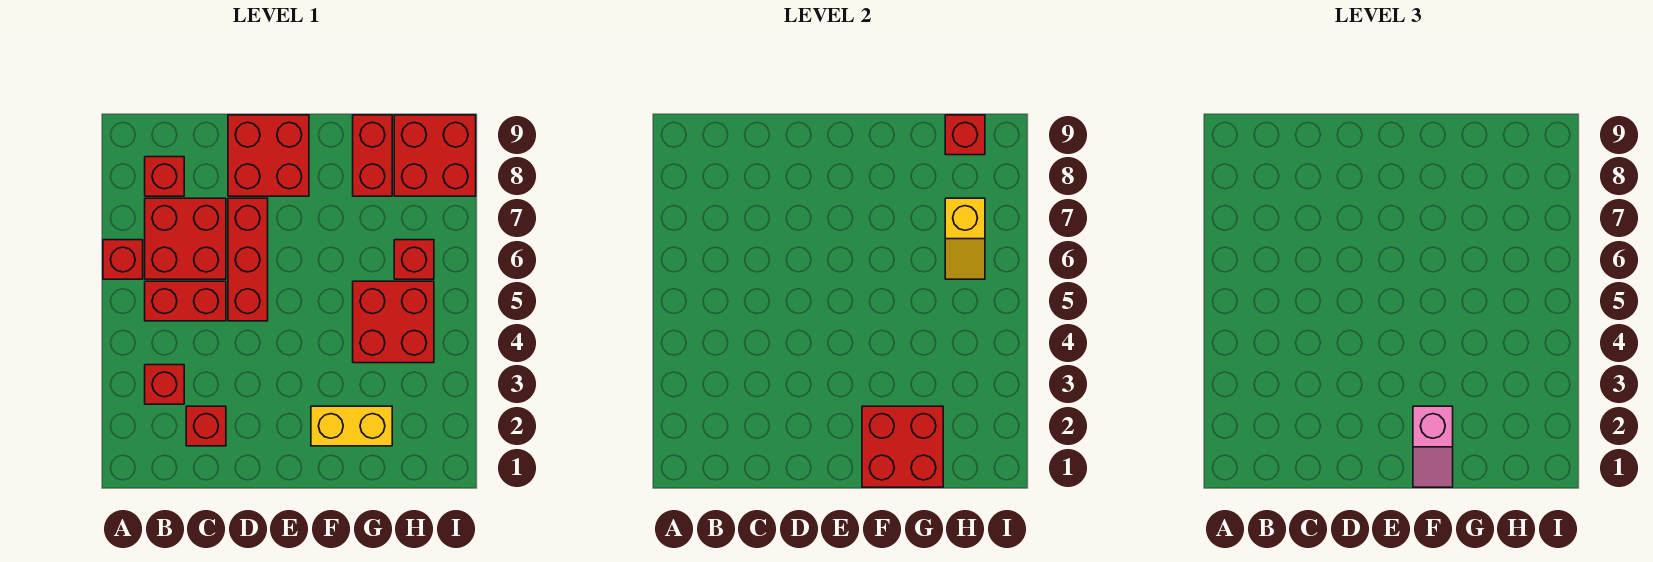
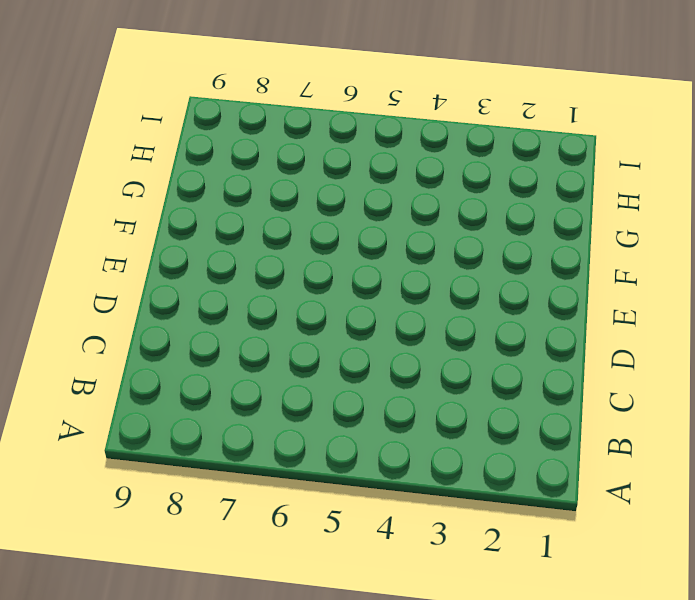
none -> red brick A6 level 1
none -> red brick B3 level 1
none -> red brick B5:C5 level 1

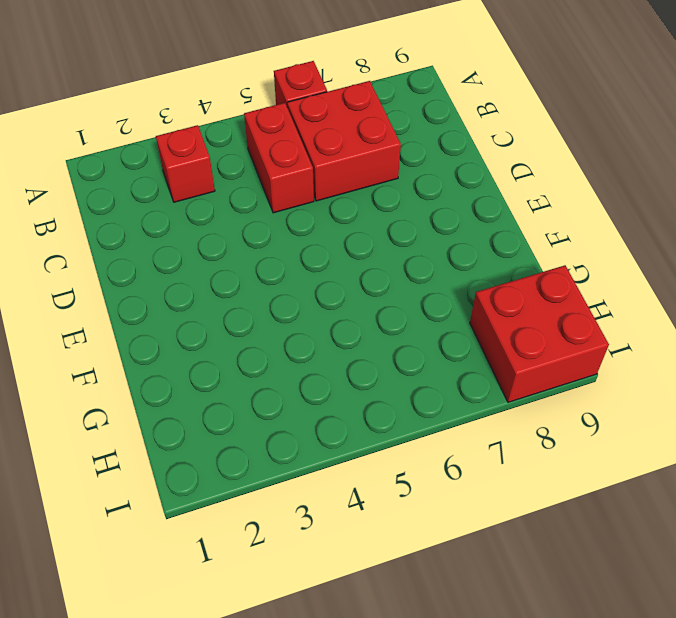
none -> red brick B8 level 1
none -> red brick C2 level 1
none -> red brick D5:D7 level 1

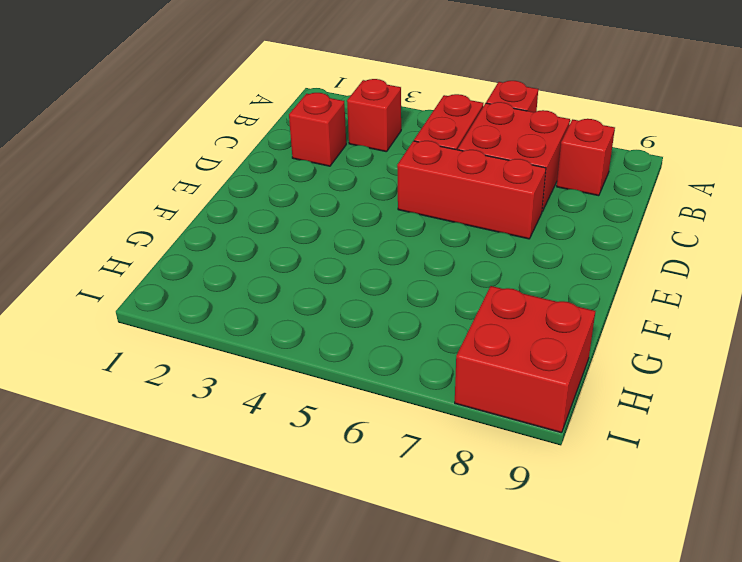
none -> red brick D8:E9 level 1
none -> yellow brick F2:G2 level 1
none -> red brick G4:H5 level 1

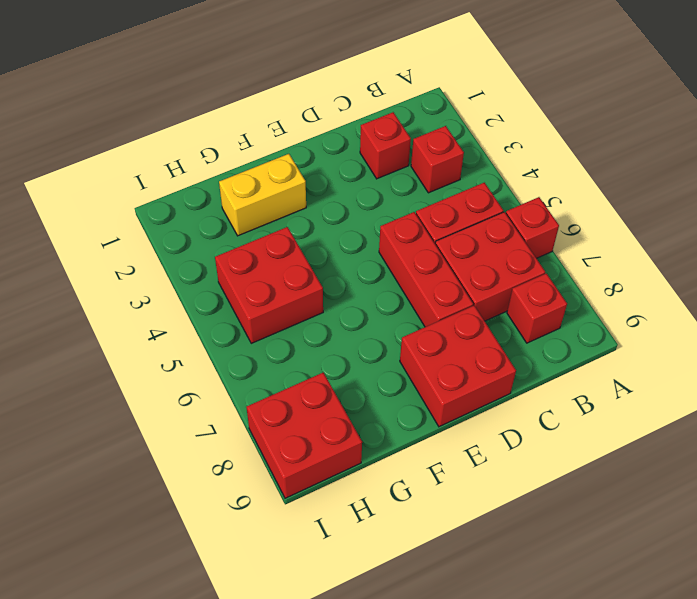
none -> red brick G8:G9 level 1
none -> red brick H6 level 1
none -> red brick F1:G2 level 2

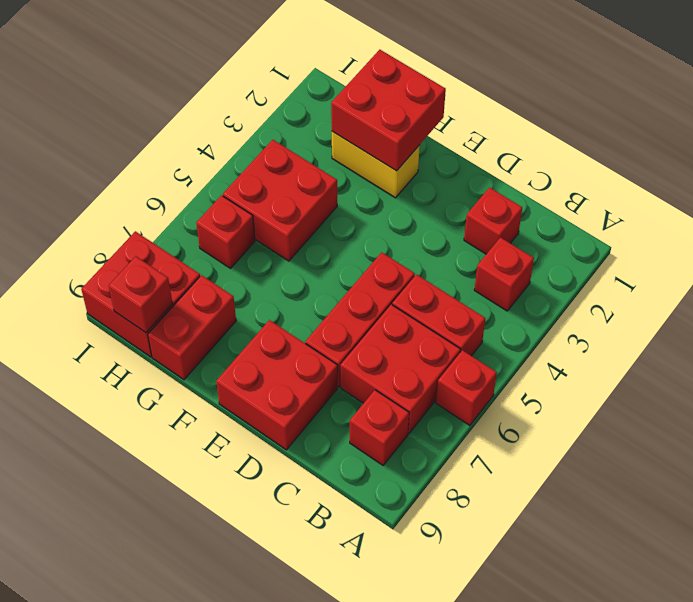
none -> yellow slope H6:H7 level 2 top 7
none -> pink slope F1:F2 level 3 top 2

